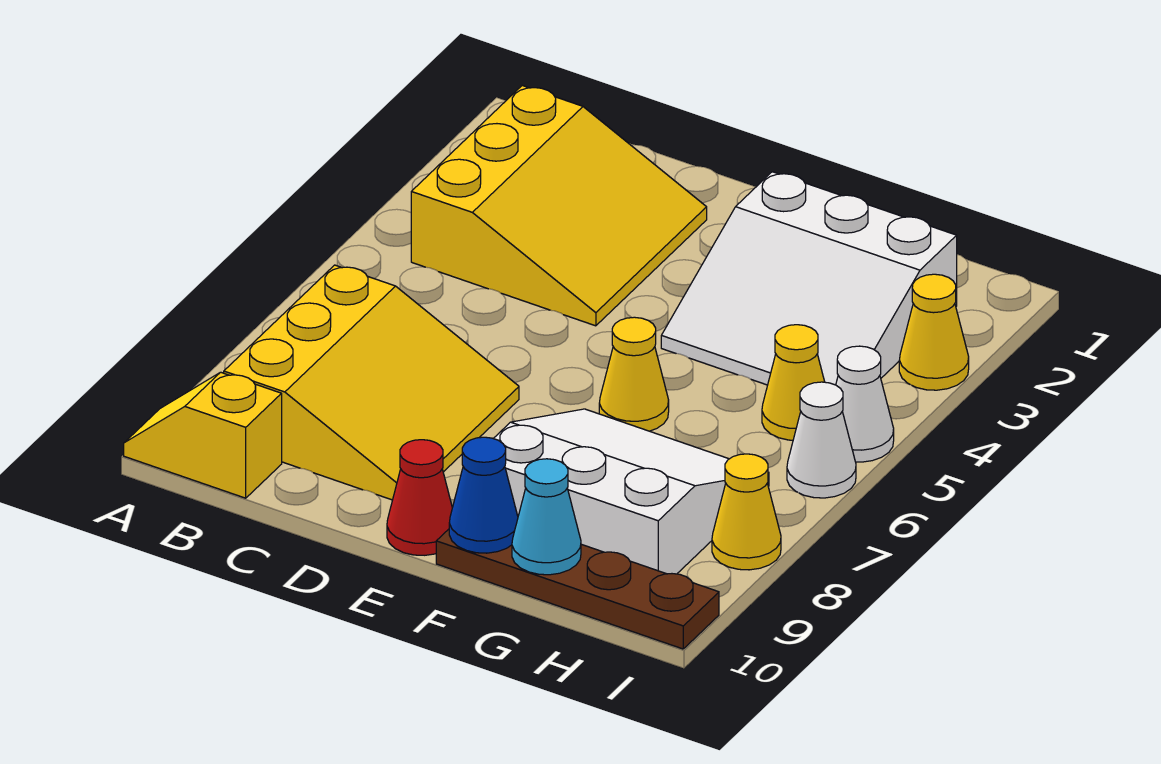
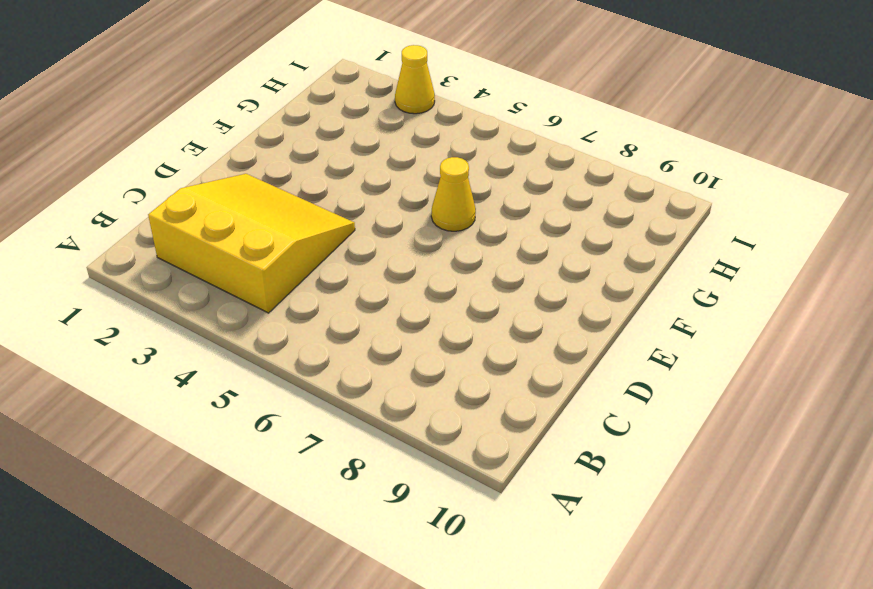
none -> yellow slope A10:B10 level 1 top B
none -> yellow slope B7:D9 level 1 top B
none -> red cone E10 level 1

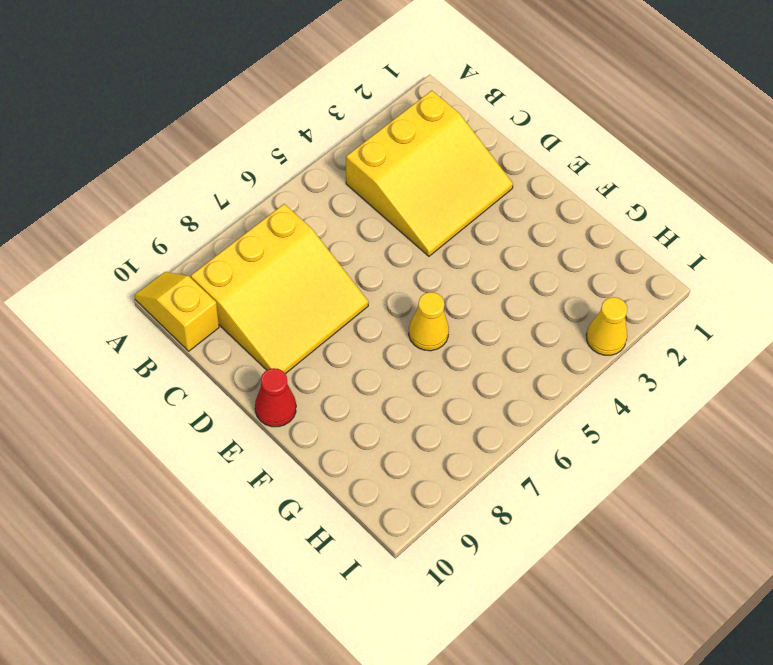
none -> white slope F2:H4 level 1 top 2
none -> white slope F7:H9 level 1 top 9
none -> brown plate F10:I10 level 1

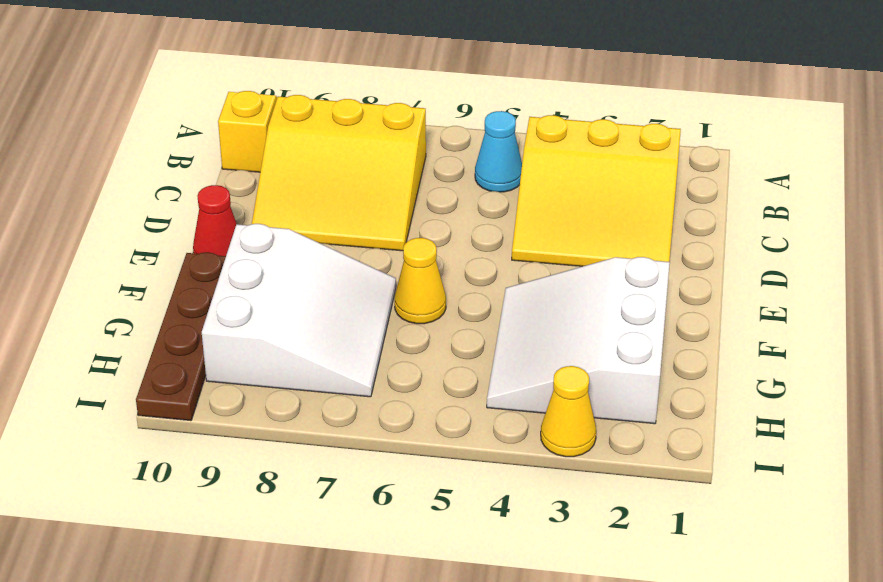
cyan cone B5 level 1 -> cyan cone G10 level 2
none -> yellow cone H5 level 1
none -> white cone I5 level 1
none -> white cone I6 level 1

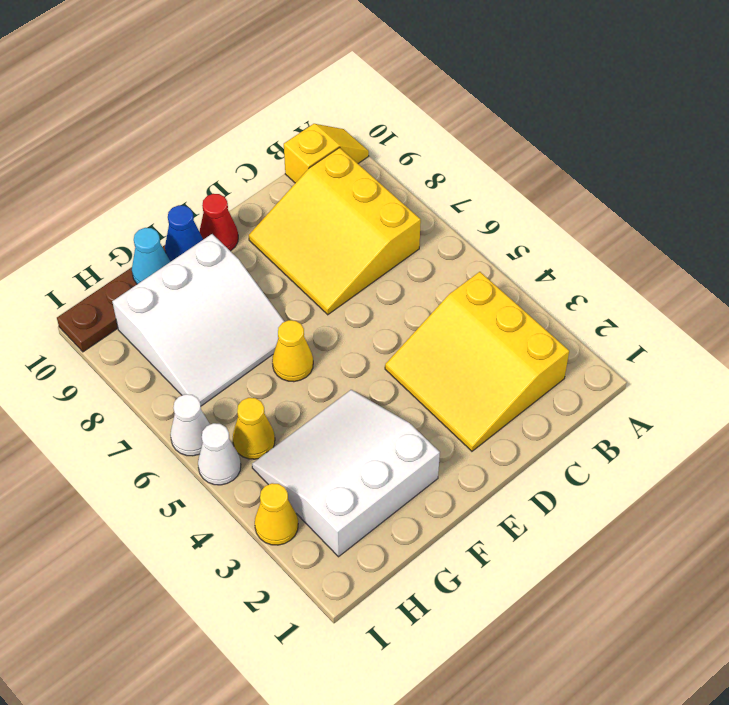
none -> yellow cone I8 level 1

